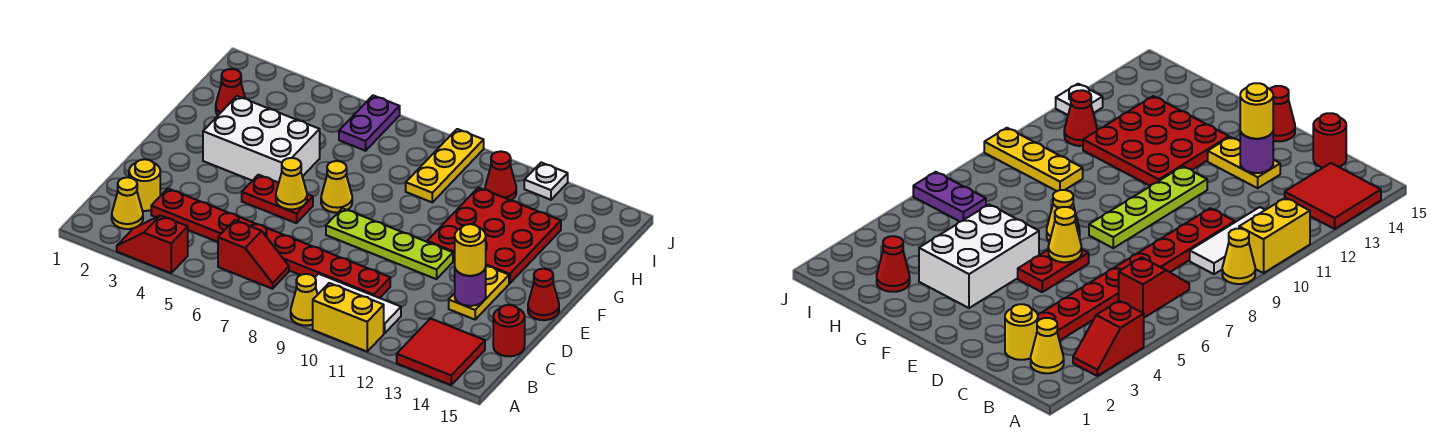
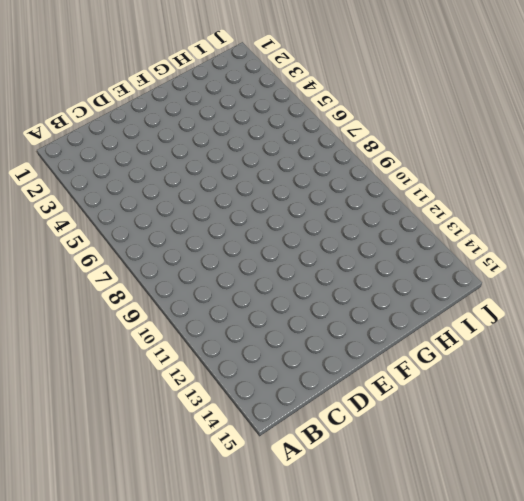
none -> red slope A3:A4 level 1 top 4
none -> yellow cone A9 level 1
none -> yellow brick A10:A11 level 1

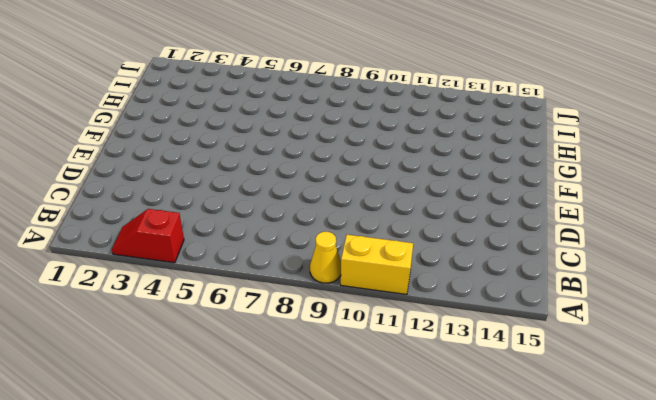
none -> red tile A13:B14 level 1
none -> yellow cone B2 level 1
none -> red slope B6:B7 level 1 top 6

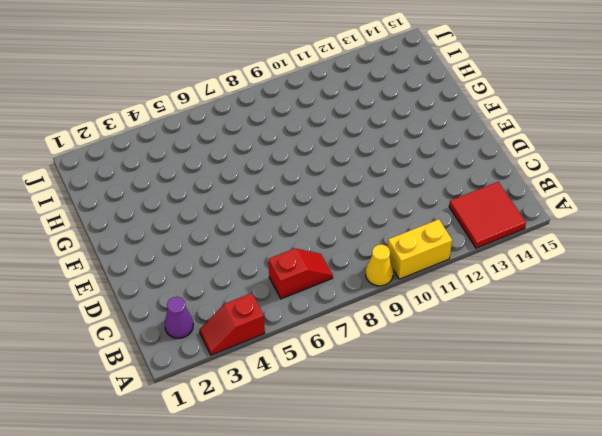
purple cone B2 level 1 -> yellow cone B2 level 1
none -> white tile B9:B11 level 1
none -> yellow round brick C2 level 1
none -> red plate C3:C10 level 1

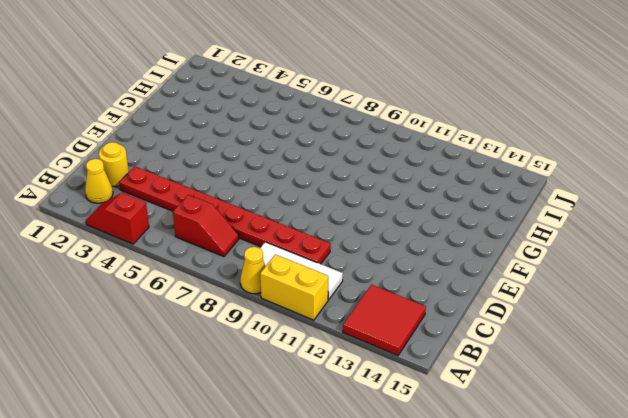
none -> red round brick C15 level 1
none -> yellow plate D13:E13 level 1
none -> red plate E5:E6 level 1

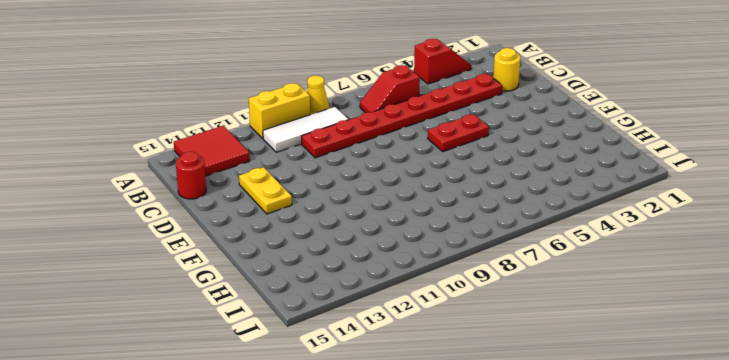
none -> yellow cone B2 level 1
none -> lime plate E8:E11 level 1
none -> red cone E15 level 1

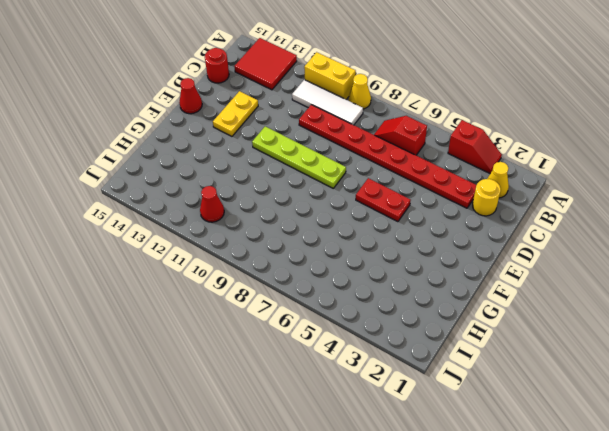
none -> white brick F3:G5 level 1
none -> yellow cone F7 level 1
none -> red plate F11:H13 level 1

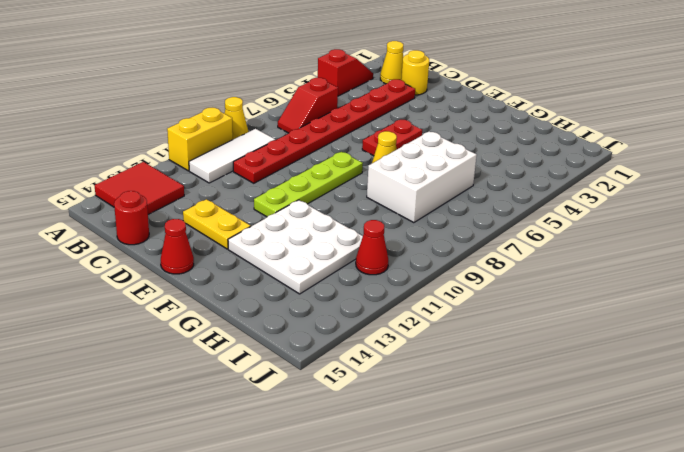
white plate F11:H13 level 1 -> red plate F11:H13 level 1
white brick G6:H8 level 1 -> white brick F3:G5 level 1
none -> red cone H2 level 1
none -> yellow plate H9:J9 level 1
none -> purple plate I6:J6 level 1

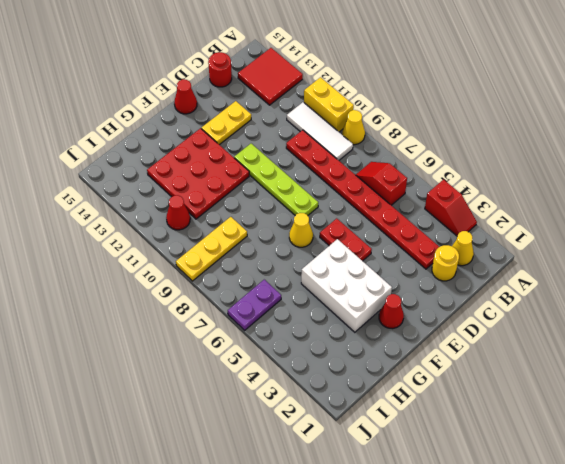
red cone F2 level 1 -> red cone H2 level 1
none -> white plate J12 level 1
none -> purple round brick D13 level 2
none -> yellow cone E6 level 2

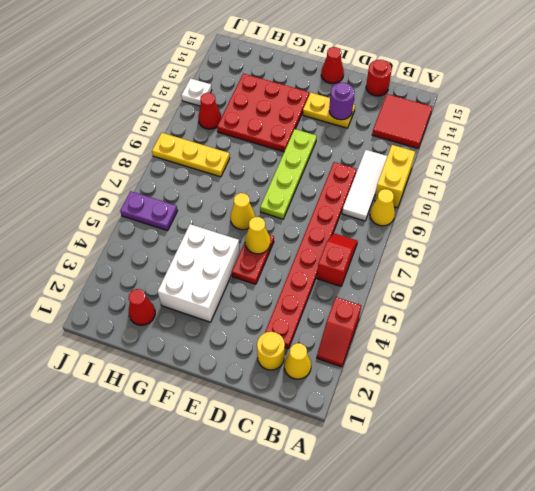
none -> yellow round brick D13 level 3

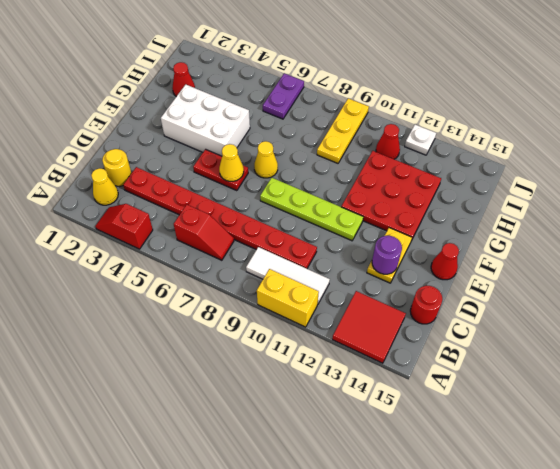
none -> yellow cone A9 level 1
none -> yellow round brick D13 level 3

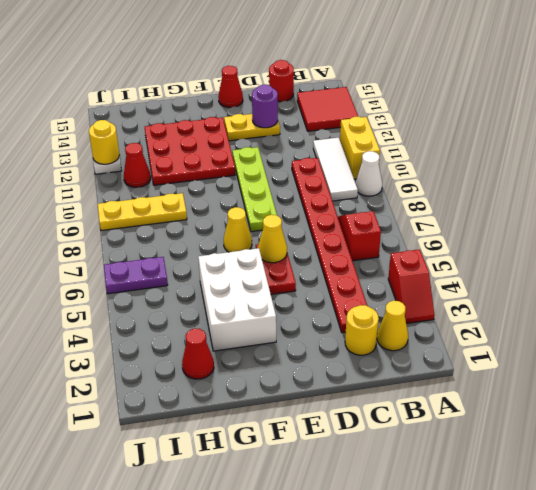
white cone A9 level 1 -> yellow cone A9 level 1
yellow round brick J12 level 2 -> yellow round brick D13 level 3

